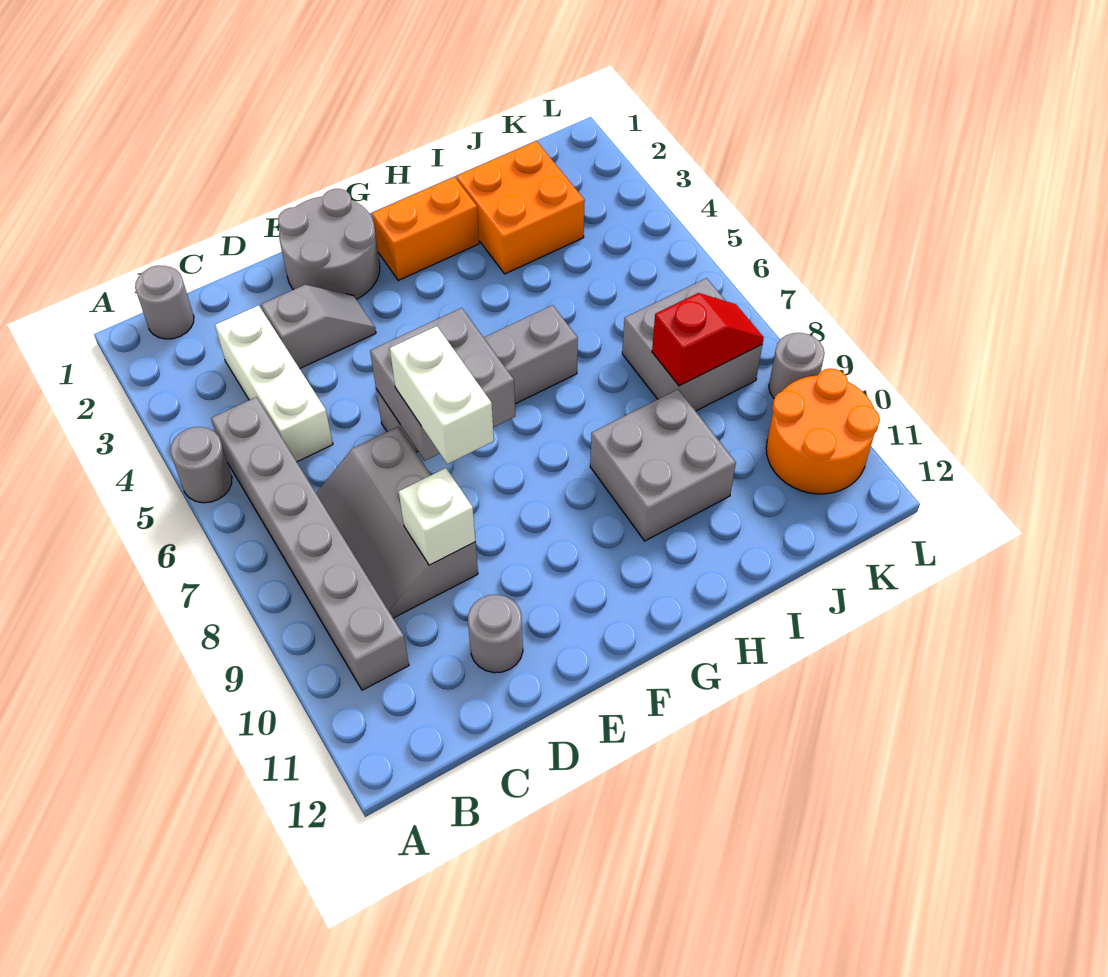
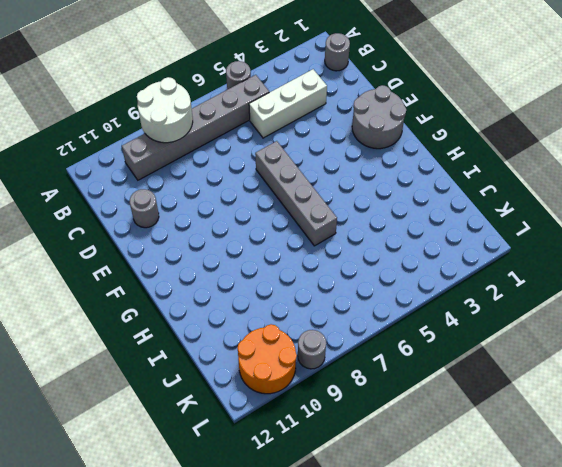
white round brick A8:B9 level 2 -> none
none -> grey slope C7:D9 level 1 top D
none -> grey slope D3:E3 level 1 top D
none -> orange brick G2:H2 level 1

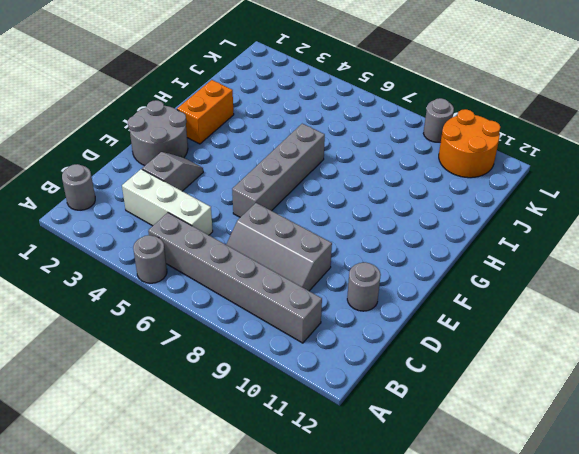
none -> grey brick H9:I10 level 1
none -> orange brick I2:J3 level 1
none -> grey brick J7:K8 level 1

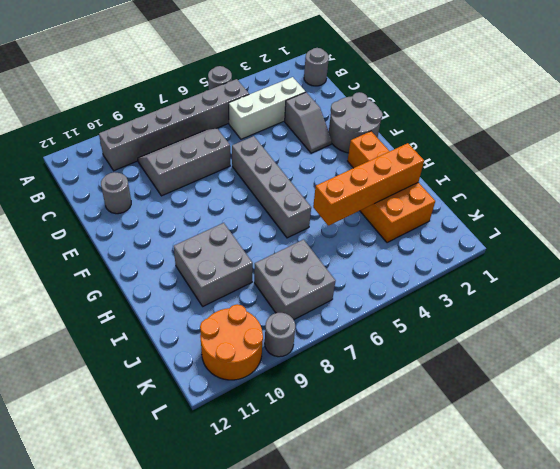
orange brick I2:I5 level 2 -> none
none -> white brick D9 level 2
none -> grey brick E6:F7 level 2
none -> red slope J8:K8 level 2 top J

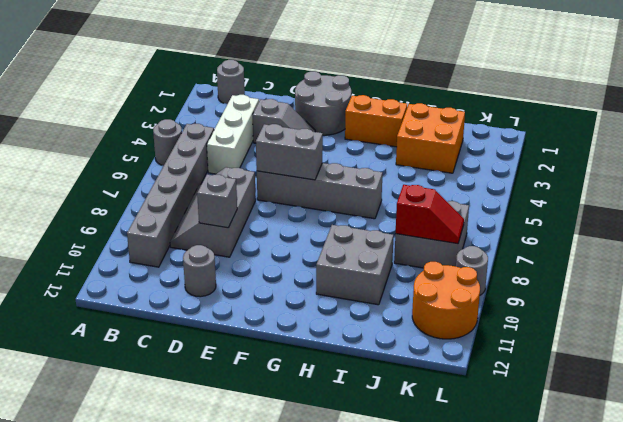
grey brick D9 level 2 -> white brick D9 level 2
grey brick E6:F6 level 2 -> grey brick E6:F7 level 2
none -> white brick E7:E8 level 3

